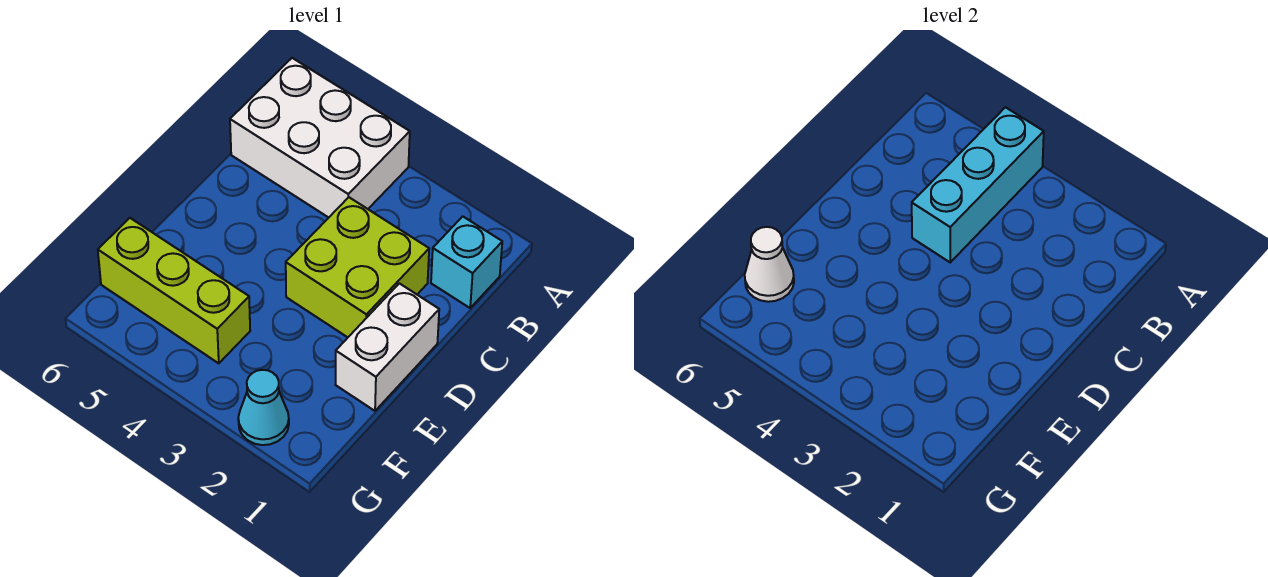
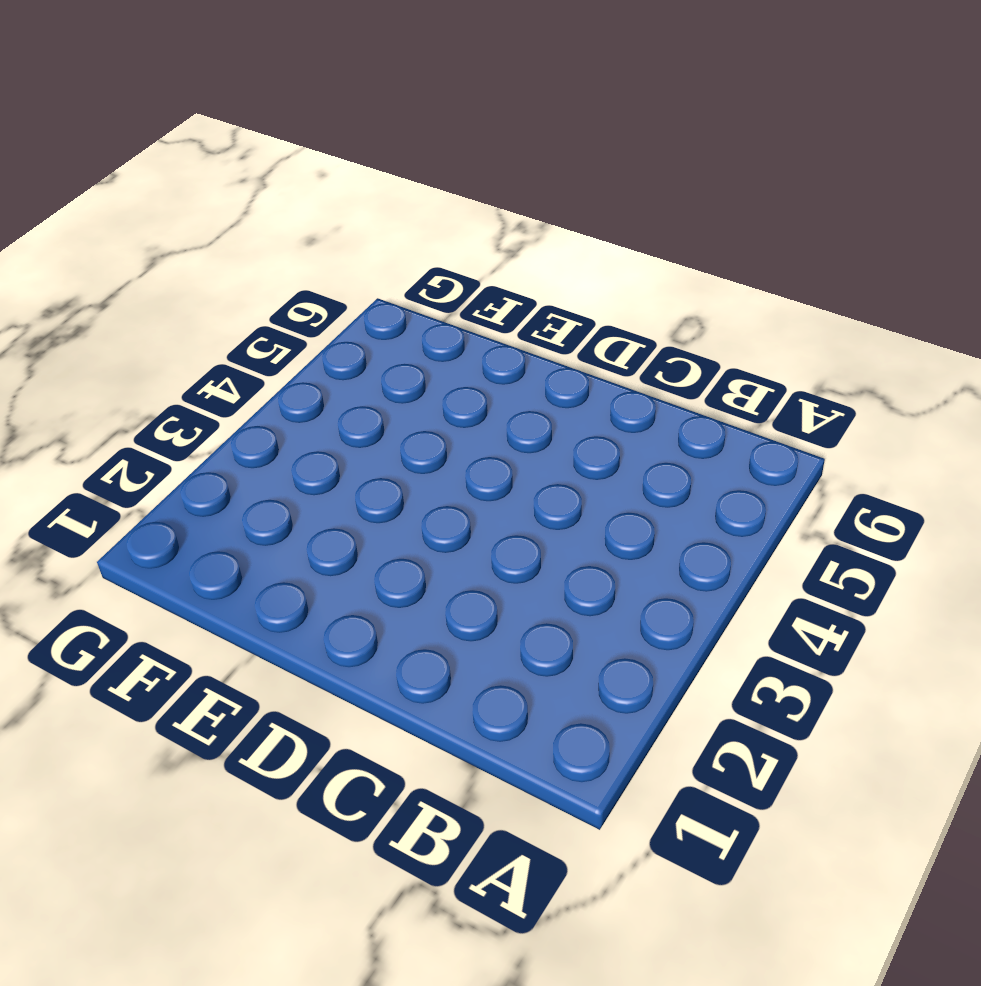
none -> white brick A4:B6 level 1
none -> cyan brick B1 level 1

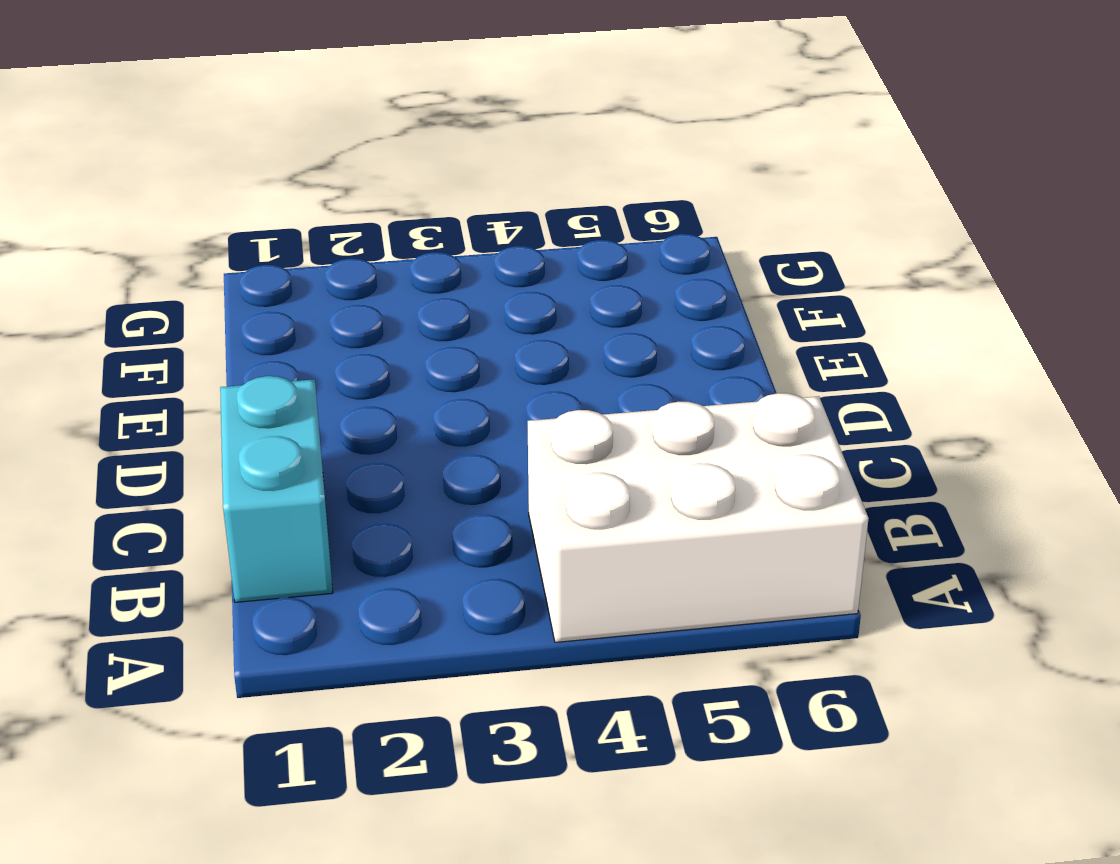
cyan brick B1:C1 level 1 -> cyan brick B1 level 1
none -> lime brick C2:D3 level 1
none -> white brick D1:E1 level 1

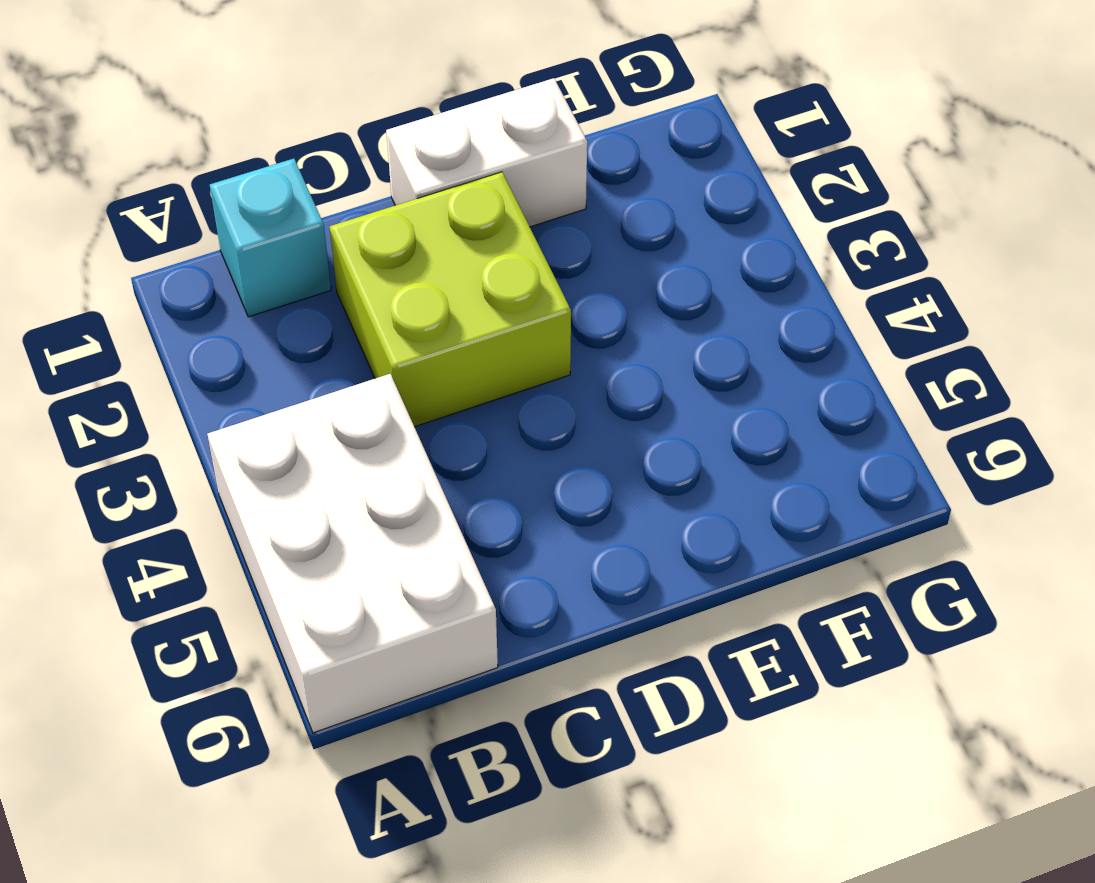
none -> lime brick F4:F6 level 1
none -> cyan cone G2 level 1

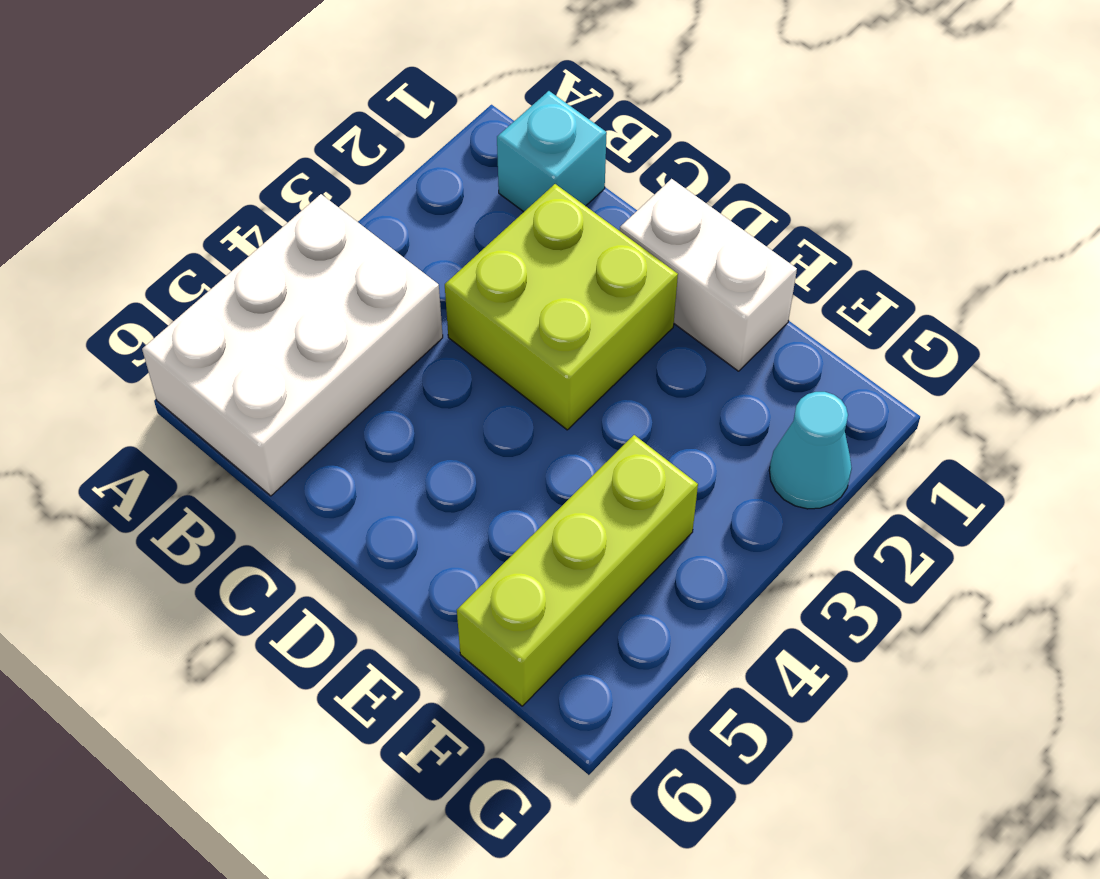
none -> cyan brick A4:C4 level 2
none -> white cone F6 level 2

